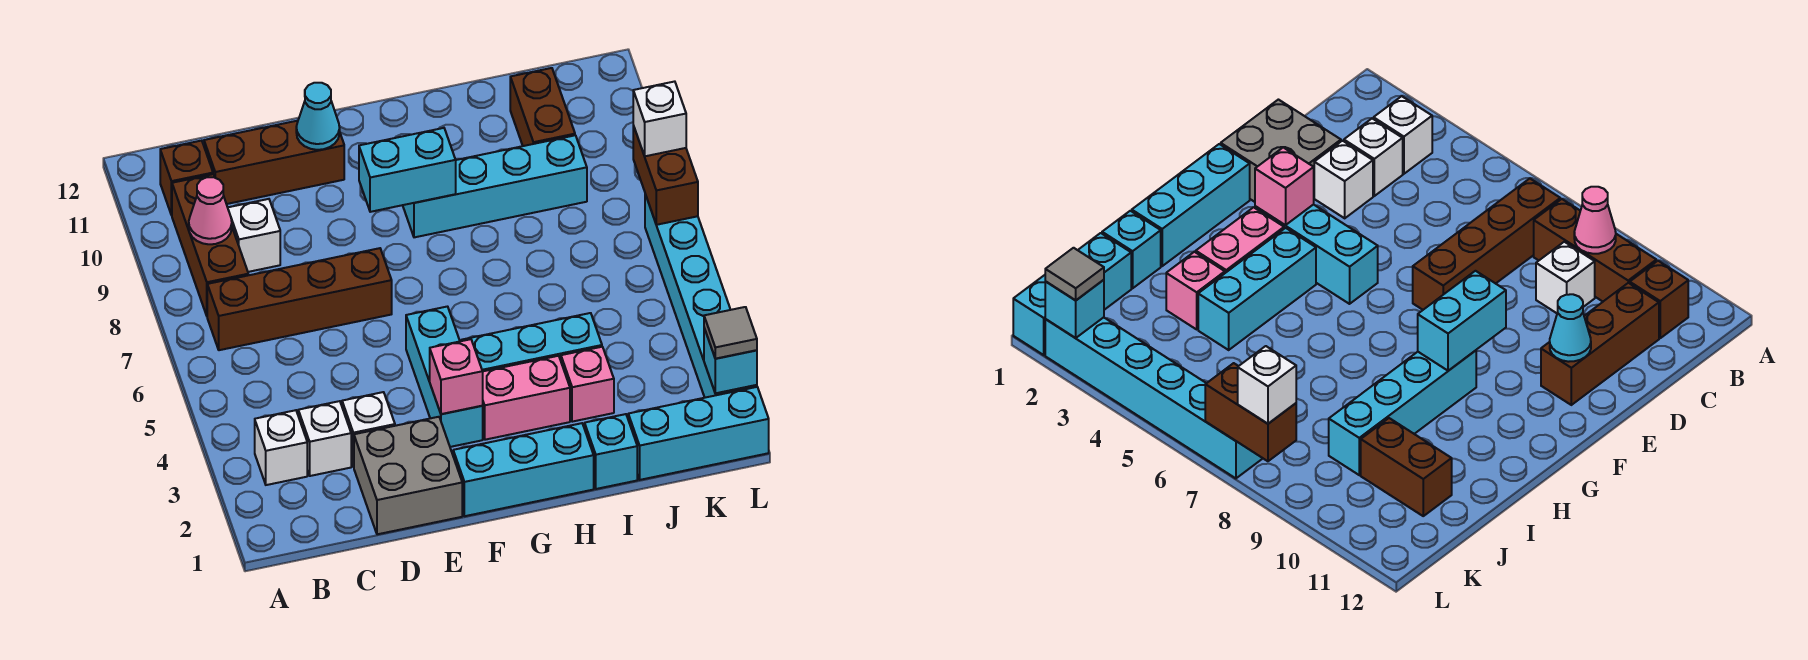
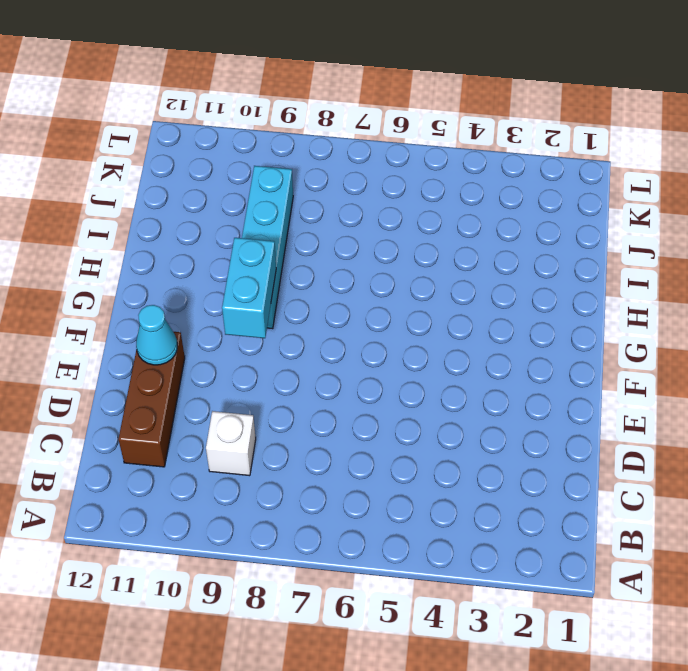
none -> white brick B3 level 1
none -> brown brick B7:E7 level 1
none -> brown brick B8:B10 level 1

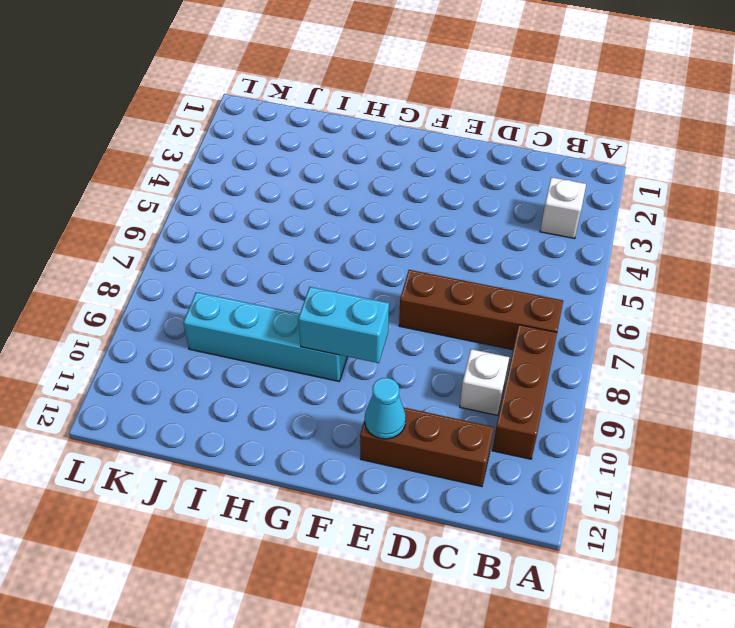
none -> brown brick B11 level 1
none -> white brick C3 level 1
none -> grey brick D1:E2 level 1

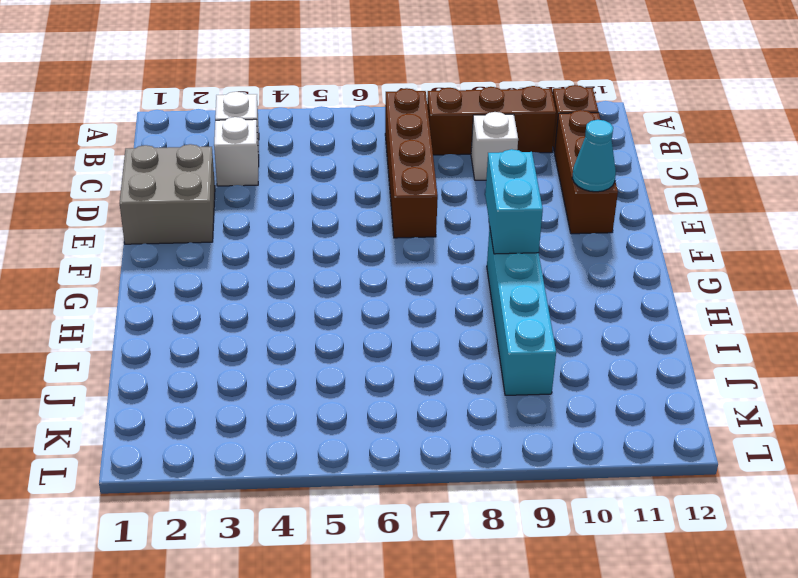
none -> white brick D3 level 1
none -> cyan brick F1:H1 level 1
none -> cyan brick F3:F5 level 1

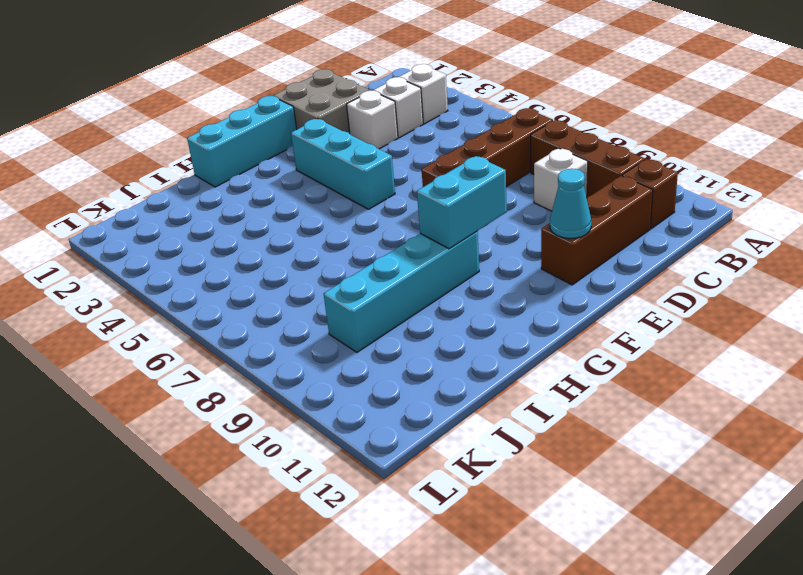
none -> pink brick G3:H3 level 1
none -> cyan brick G4:I4 level 1
none -> cyan brick I1 level 1

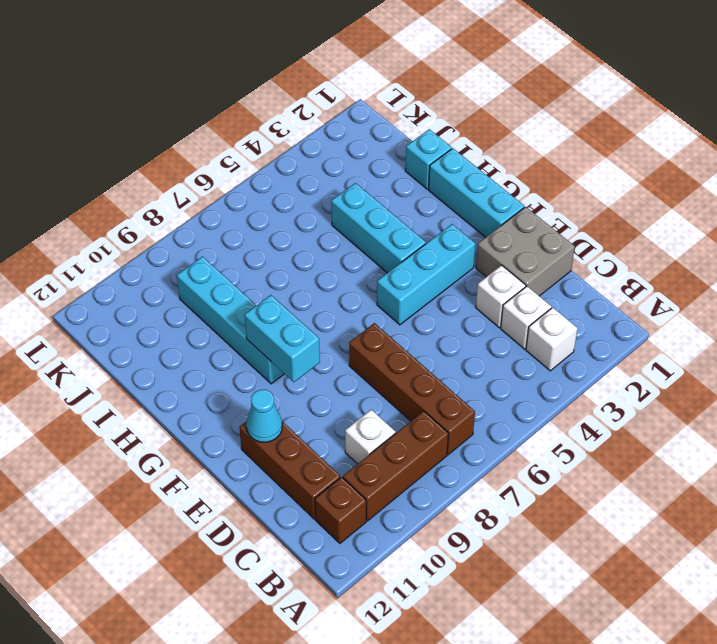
none -> pink brick G3:H3 level 1
none -> pink brick I3 level 1
none -> cyan brick J1:L1 level 1

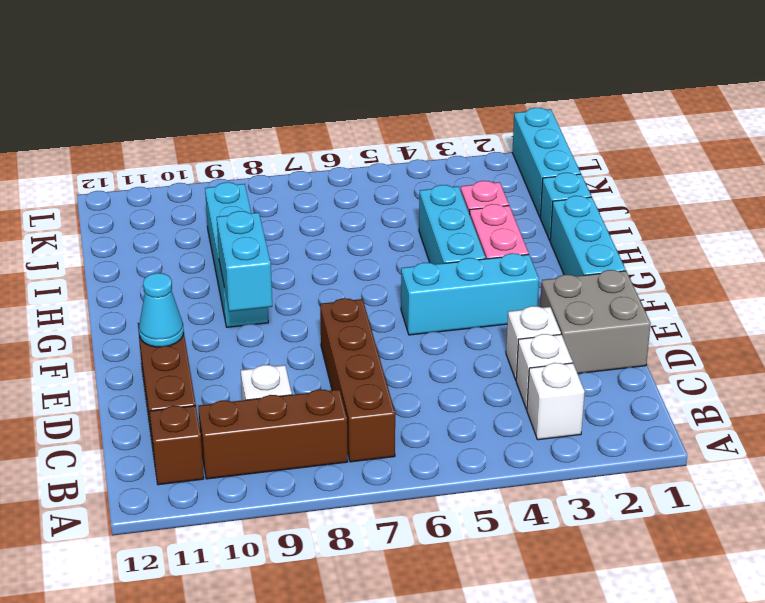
none -> brown brick J10:J11 level 1
none -> cyan brick L2:L7 level 1
none -> pink cone B9 level 2

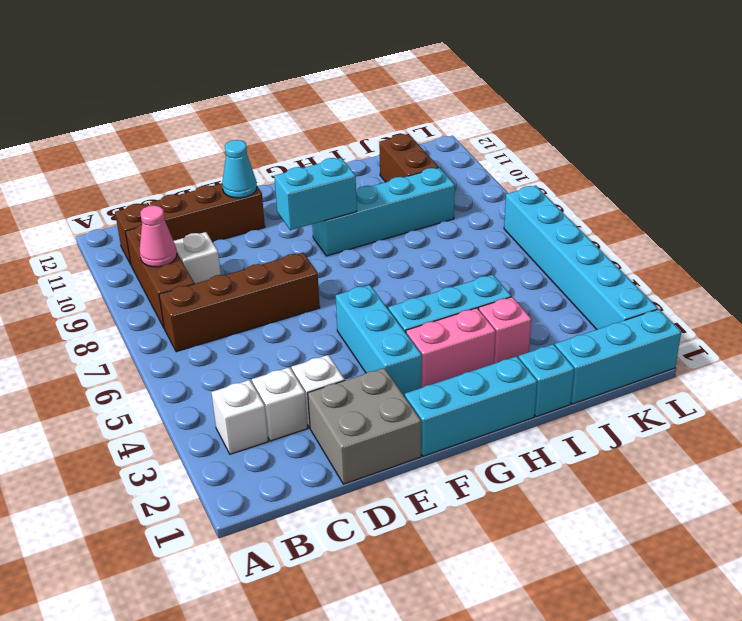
none -> pink brick F3 level 2
none -> cyan brick L2 level 2
none -> brown brick L7:L8 level 2

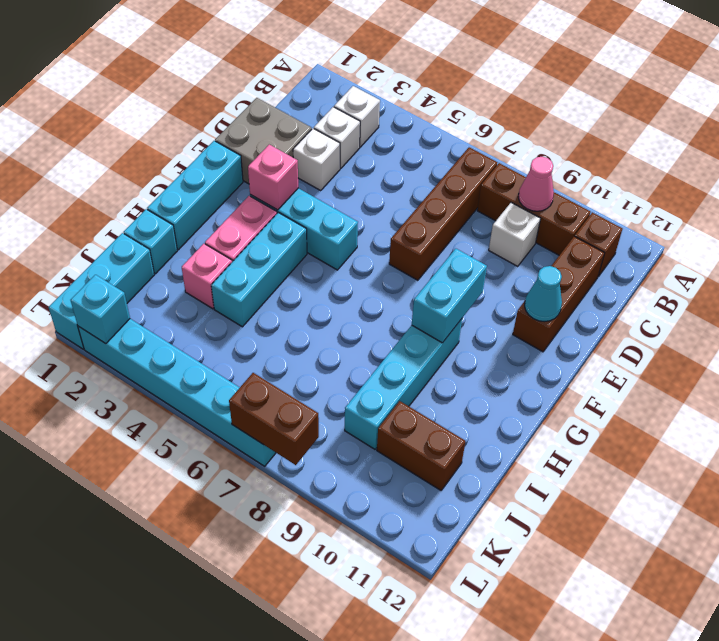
none -> grey tile L2 level 3
none -> white brick L8 level 3

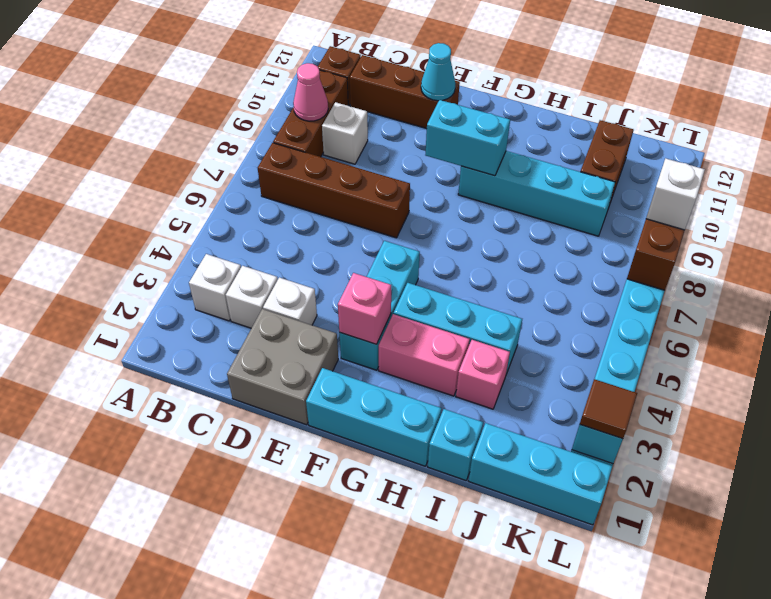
brown tile L2 level 3 -> grey tile L2 level 3

